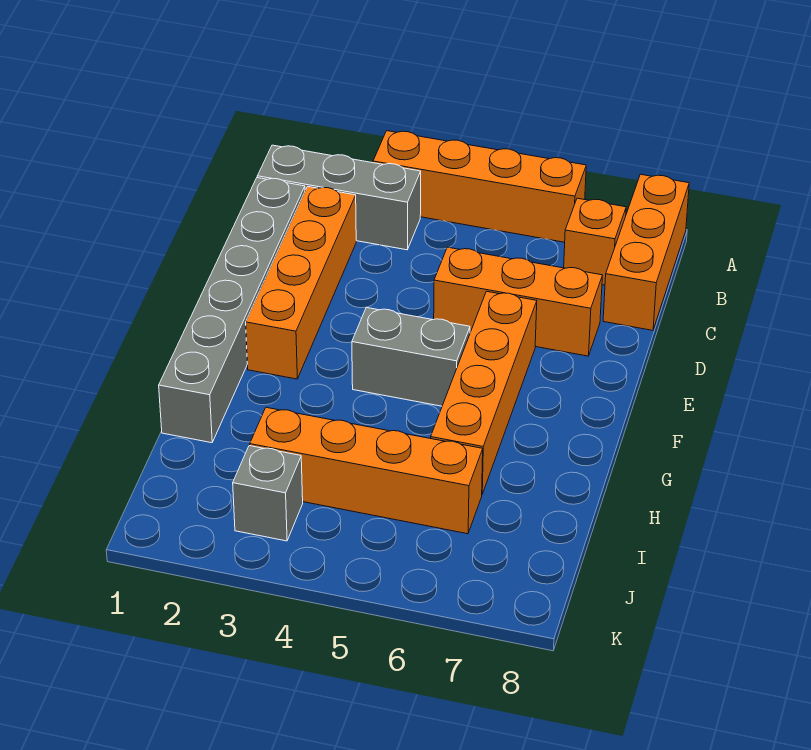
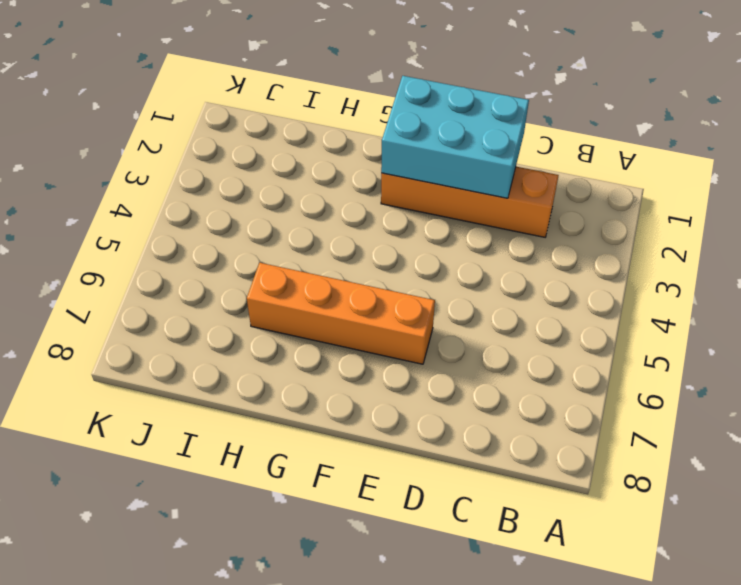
cyan brick D1:F2 level 2 -> none
none -> orange brick A3:A6 level 1
none -> orange brick A8:C8 level 1

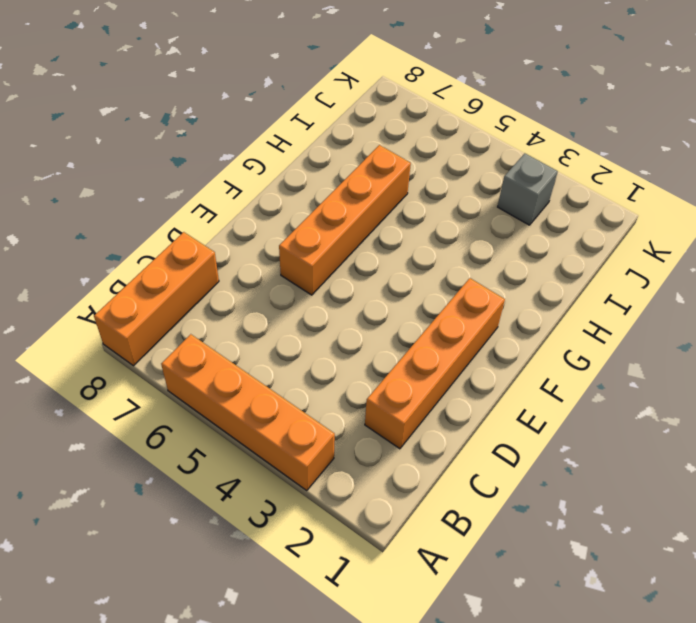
none -> grey brick B1:B3 level 1
none -> orange brick B7 level 1

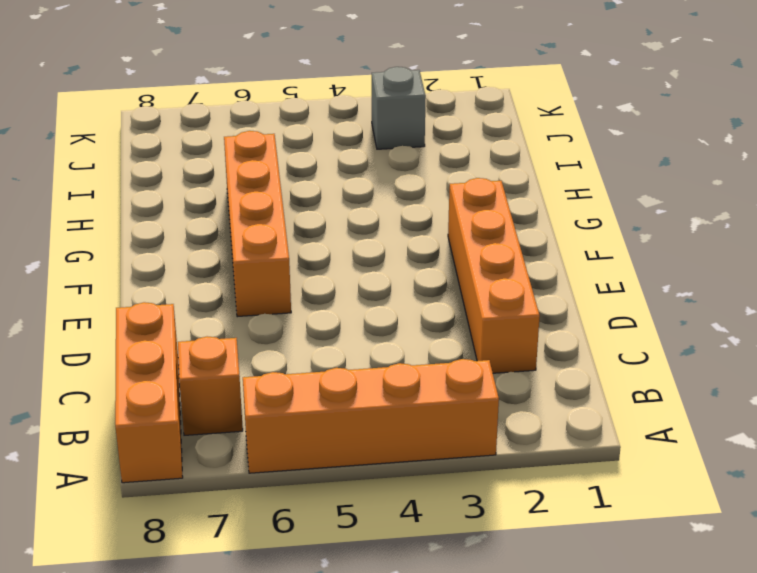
none -> grey brick B1:B3 level 1
none -> grey brick C1:H1 level 1

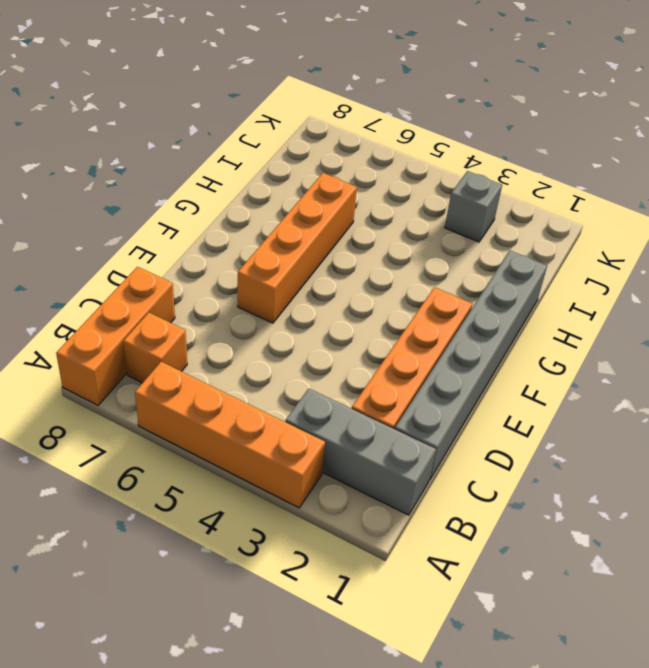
none -> orange brick D5:D7 level 1
none -> grey brick F4:F5 level 1

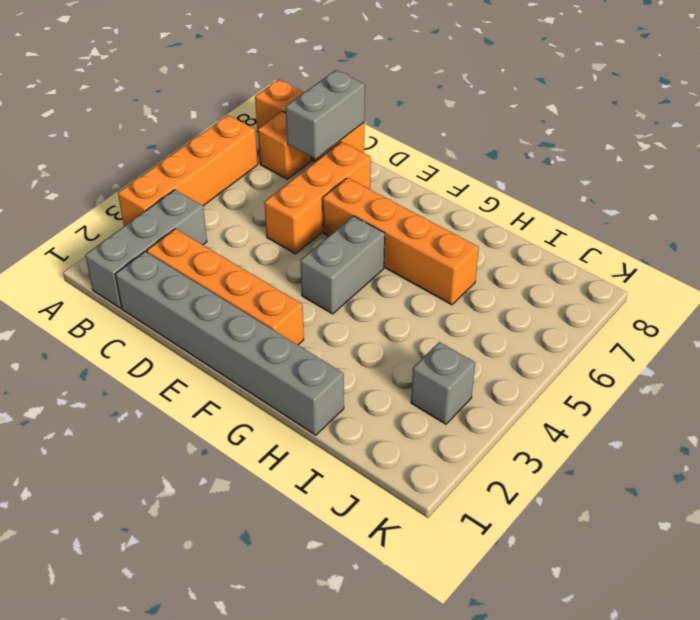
grey brick C7:C8 level 2 -> none
none -> orange brick I3:I6 level 1

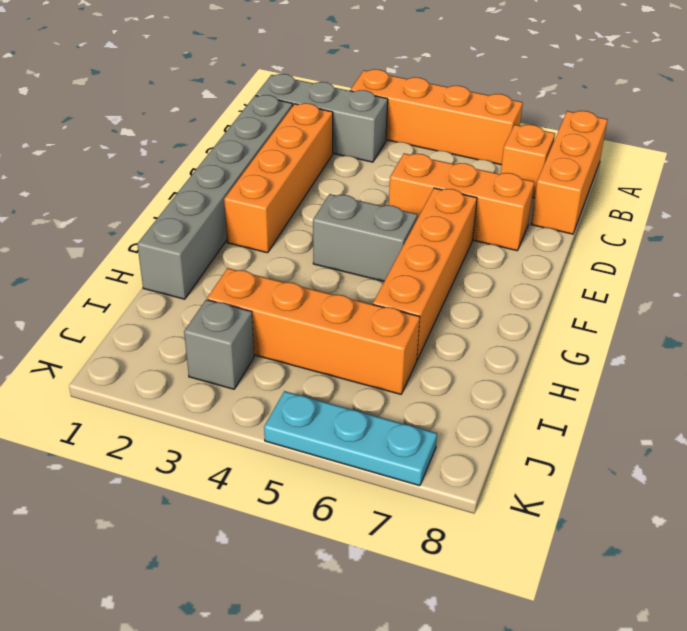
cyan plate K5:K7 level 1 -> none

